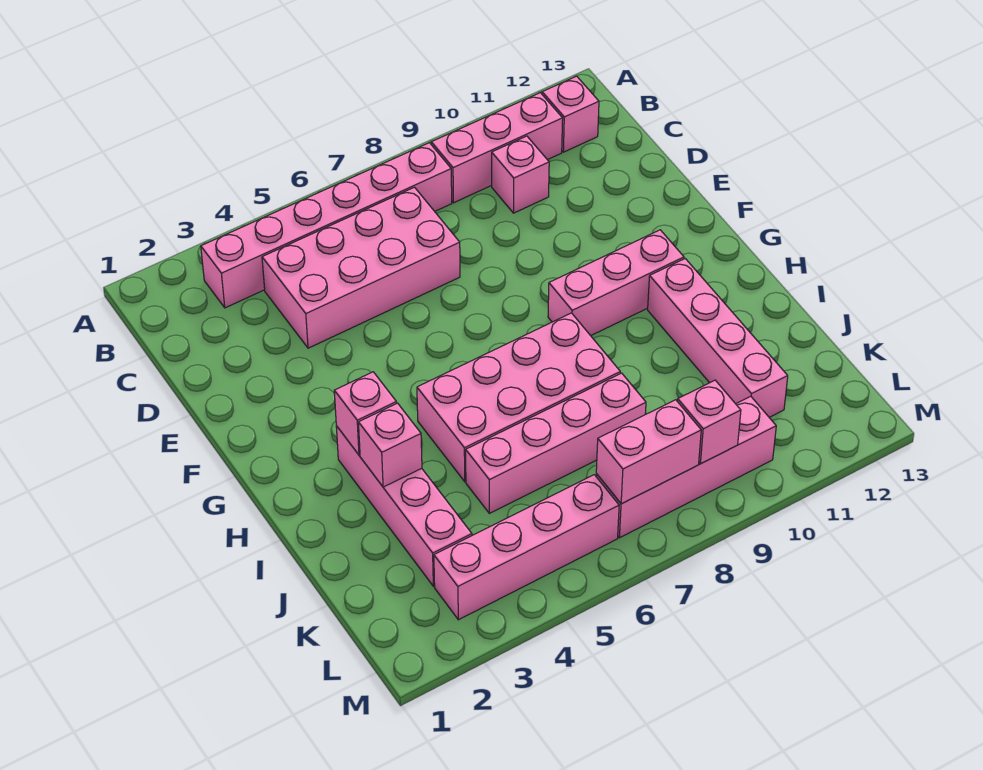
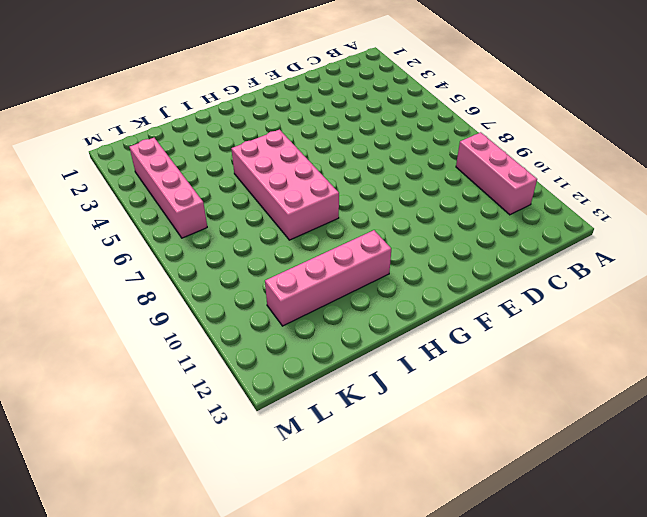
none -> pink brick B3:B8 level 1
none -> pink brick B12 level 1
none -> pink brick C4:D7 level 1

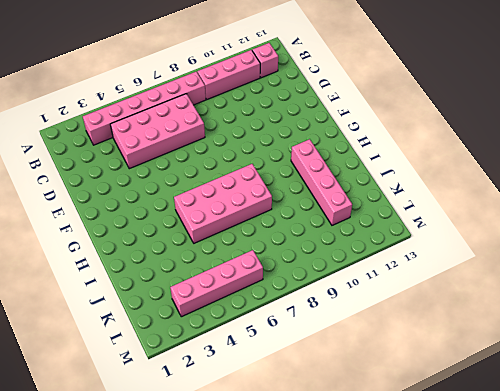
none -> pink brick C10 level 1
none -> pink brick G9:G11 level 1
none -> pink brick H3:K3 level 1

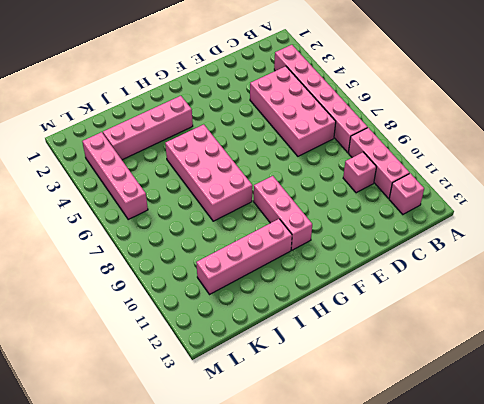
none -> pink brick J5:J8 level 1
none -> pink brick L7:L10 level 1
none -> pink brick H3 level 2

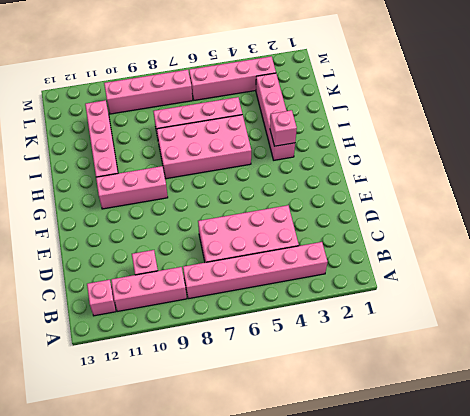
none -> pink brick I3 level 2
none -> pink brick L7:L8 level 2
none -> pink brick L9 level 2

